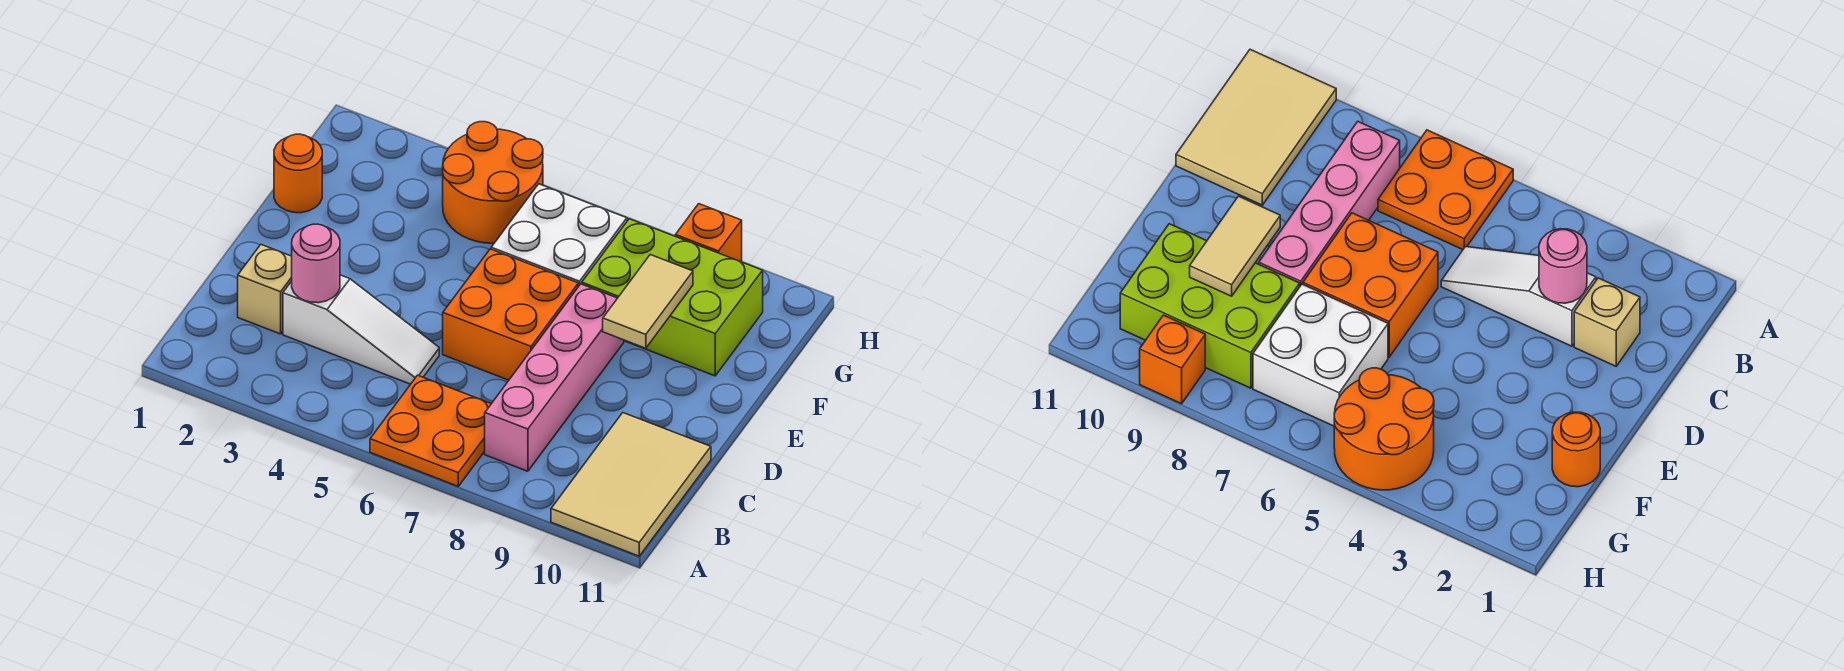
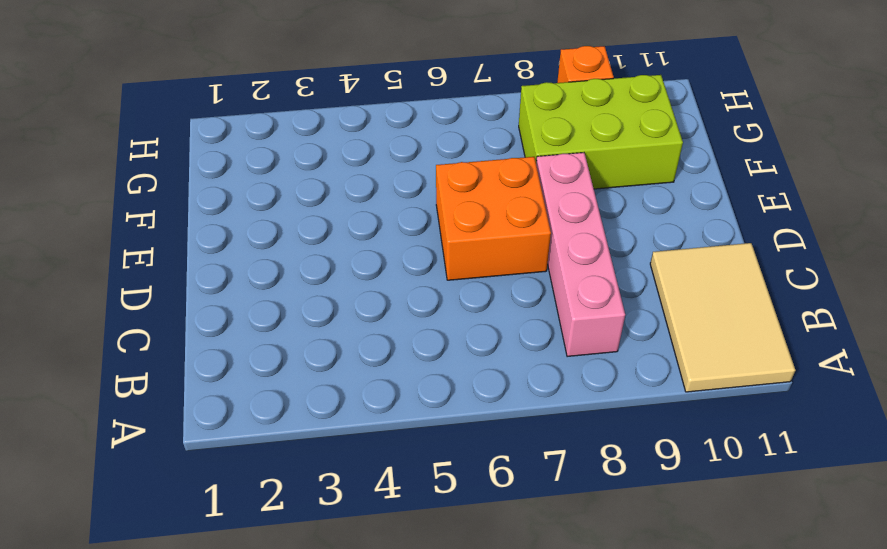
none -> orange plate A6:B7 level 1
none -> tan brick C2 level 1
none -> white slope C3:C5 level 1 top 3

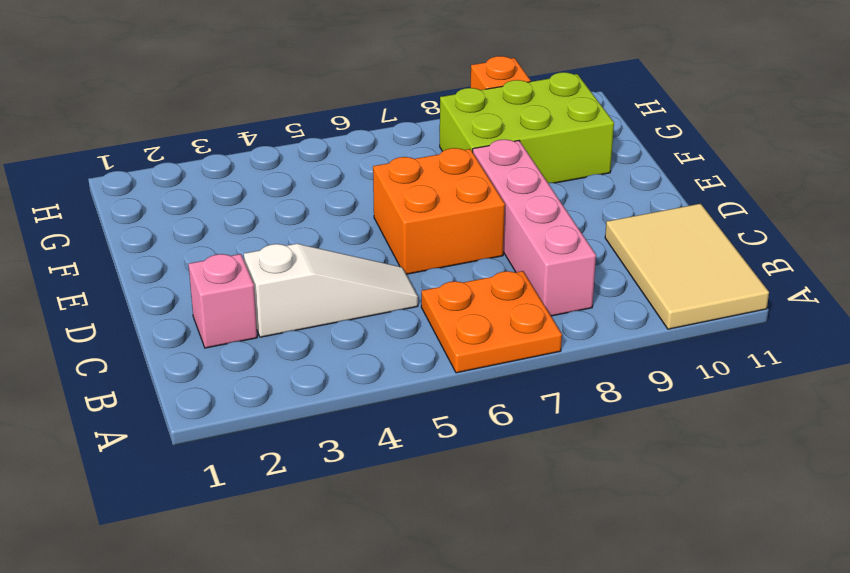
pink brick C2 level 1 -> tan brick C2 level 1
none -> orange round brick F1 level 1
none -> white brick F6:G7 level 1
none -> orange round brick G4:H5 level 1

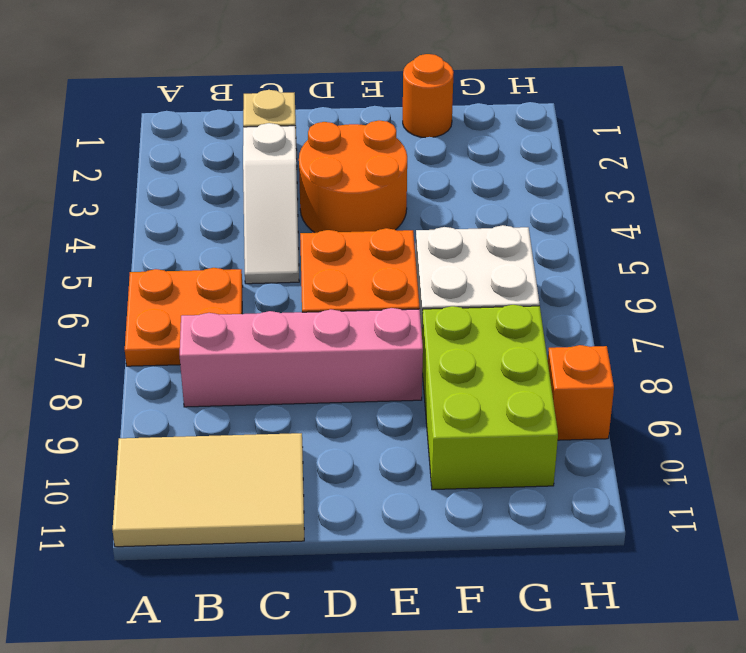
orange round brick D3:E4 level 1 -> orange round brick G4:H5 level 1
none -> pink round brick C3 level 2
none -> tan tile E9:F9 level 2

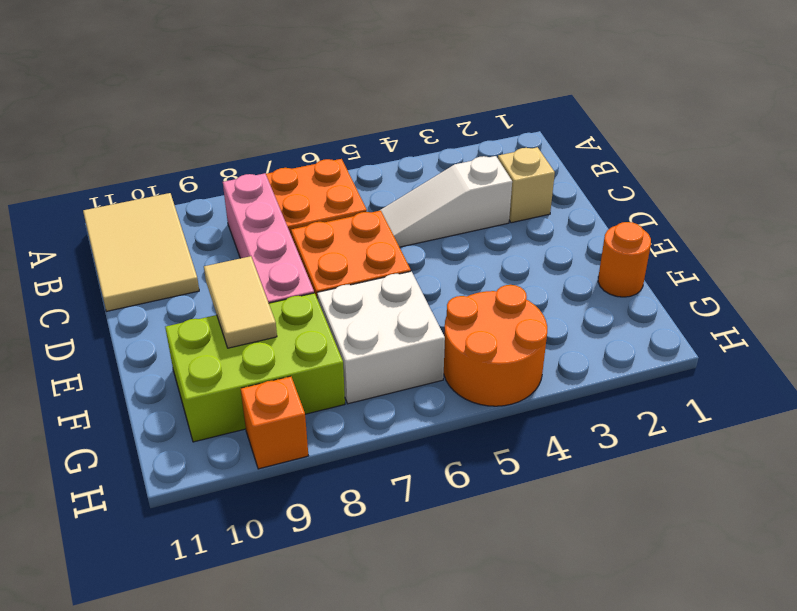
none -> pink round brick C3 level 2

